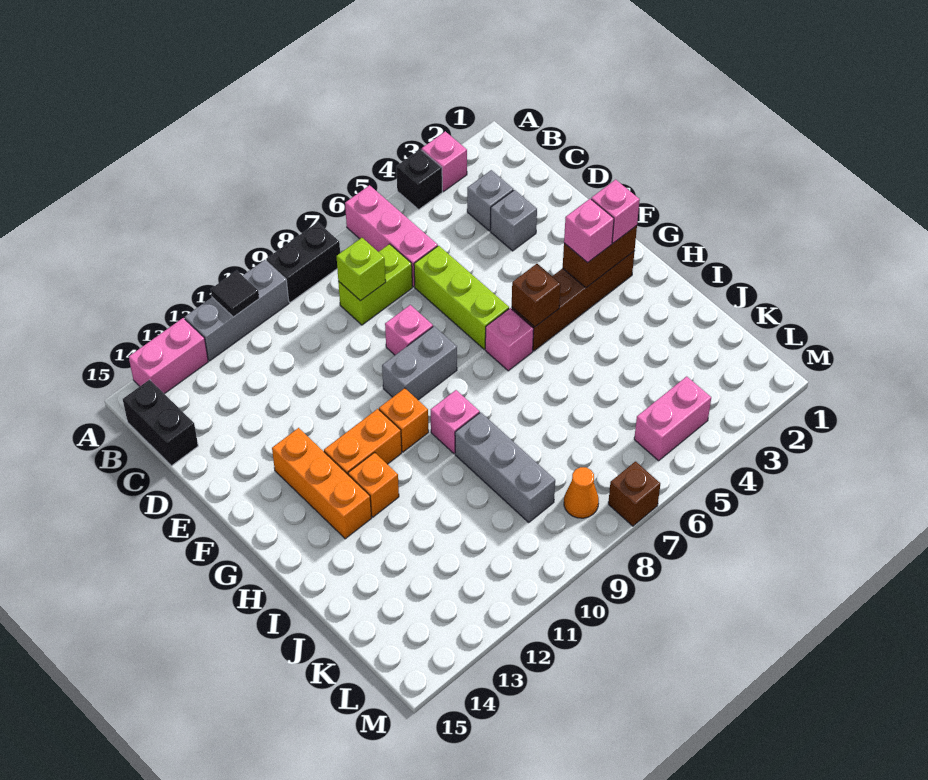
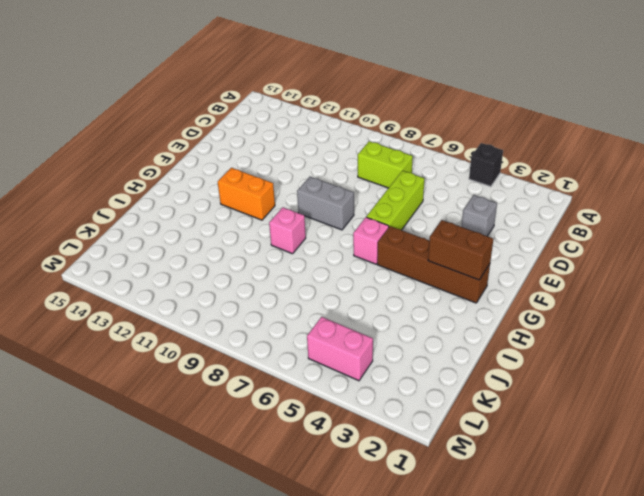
none -> pink brick A3 level 1
none -> pink brick A6:C6 level 1
none -> black brick A8:A9 level 1
none -> grey brick A10:A12 level 1

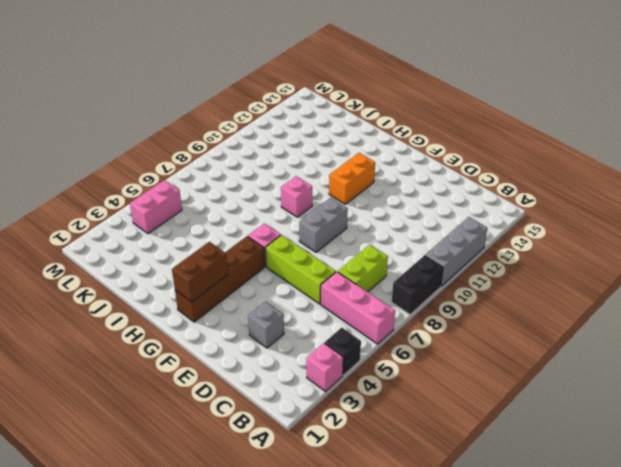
none -> pink brick A13:A14 level 1
none -> black brick B15:C15 level 1
none -> grey brick C3 level 1
none -> pink brick E8 level 1

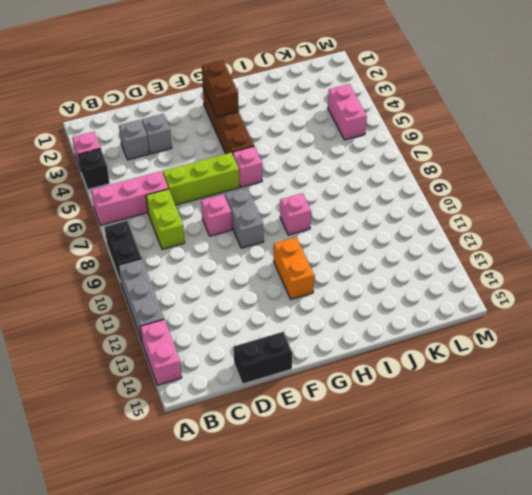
black brick D15:E15 level 1 -> black brick B15:C15 level 1
none -> orange brick F13:H13 level 1
none -> orange brick G10 level 1
none -> orange brick H12 level 1
none -> grey brick I9:K9 level 1

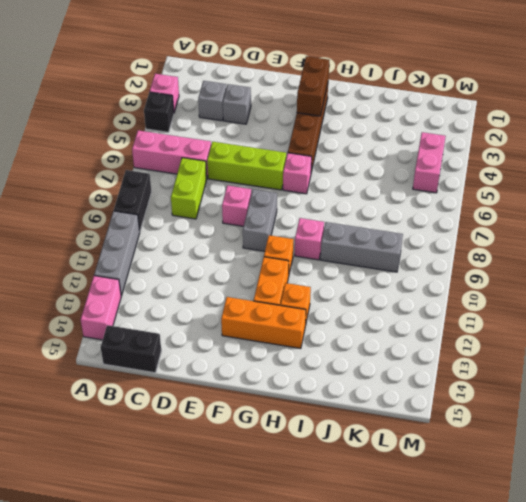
none -> orange cone L8 level 1
none -> brown brick M7 level 1
none -> black tile A11 level 2
none -> lime brick C8 level 2

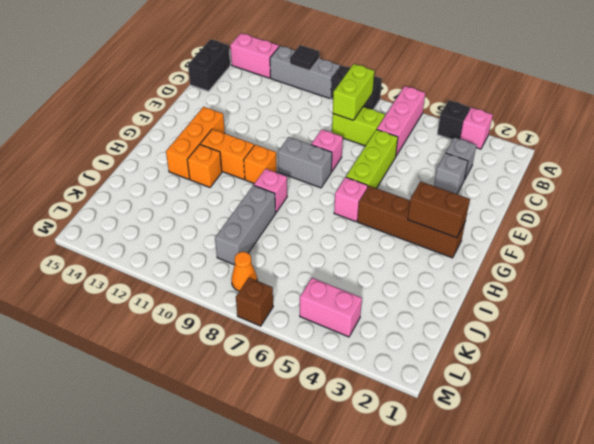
lime brick B8:C8 level 2 -> lime brick C8 level 2
none -> brown brick G5 level 2
none -> pink brick G2 level 3
none -> pink brick G3 level 3

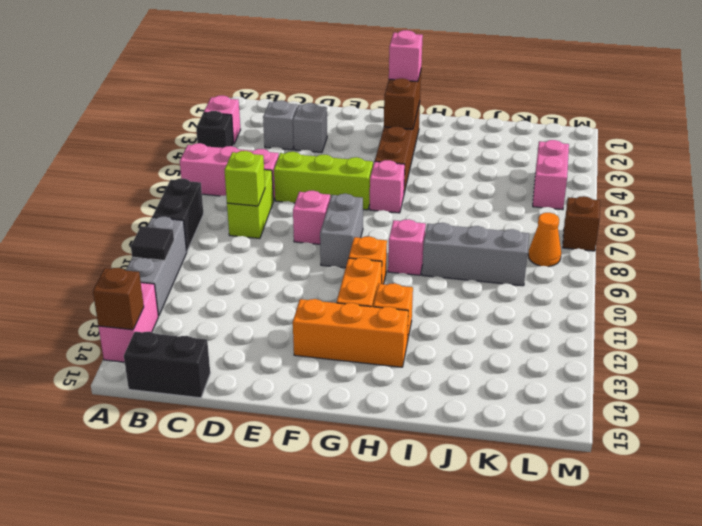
brown brick A14 level 2 -> brown brick G5 level 2
none -> pink brick G3 level 3

